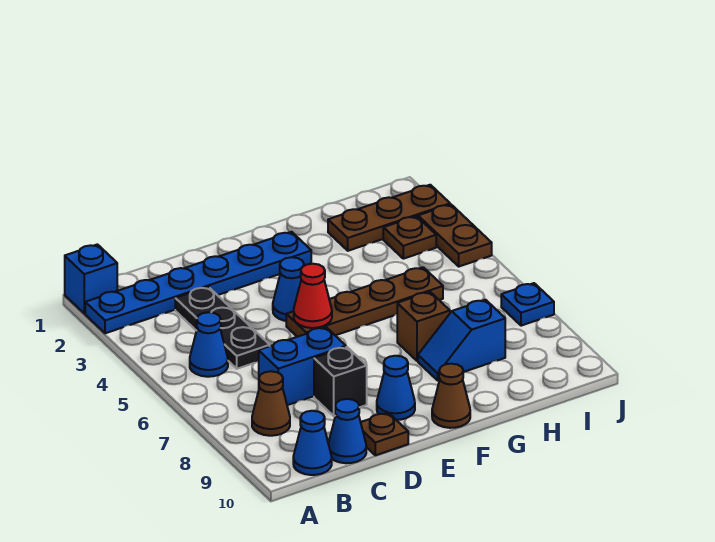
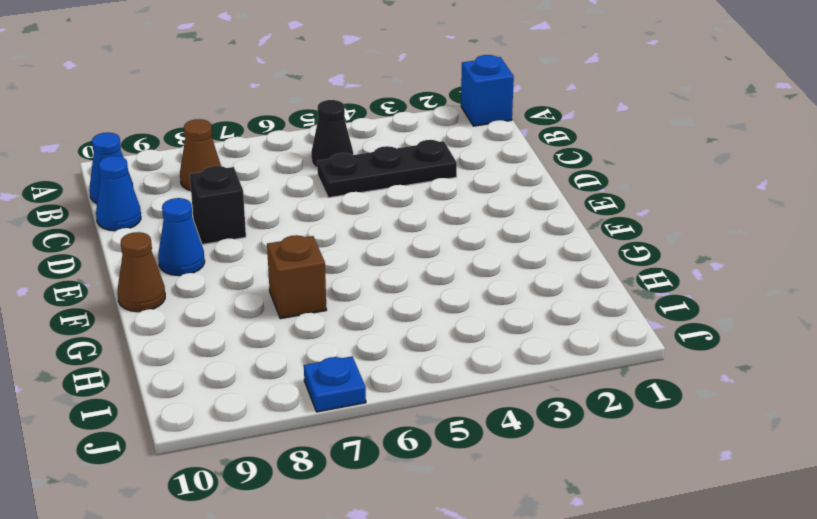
black cone B5 level 1 -> blue cone B5 level 1
none -> blue plate A2:F2 level 1
none -> blue brick C7:D7 level 1
none -> brown plate D10 level 1

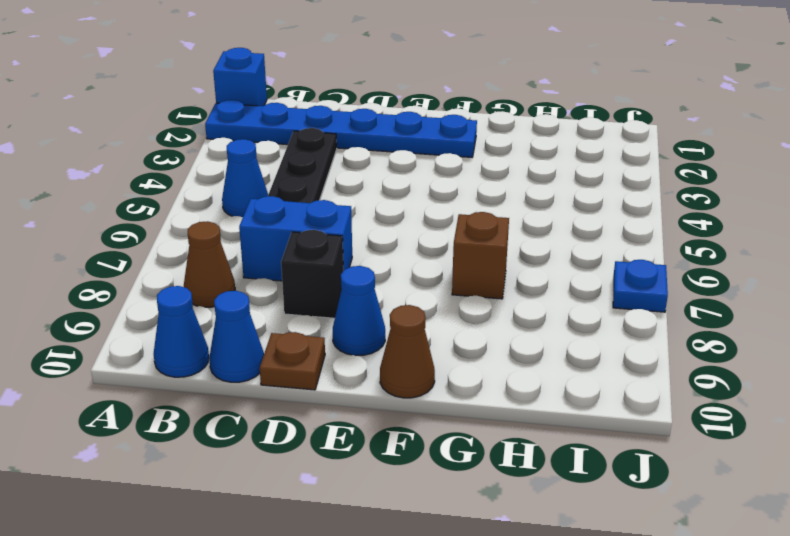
none -> blue cone E4 level 1
none -> brown plate E5:H5 level 1
none -> blue slope G8:H8 level 1 top H

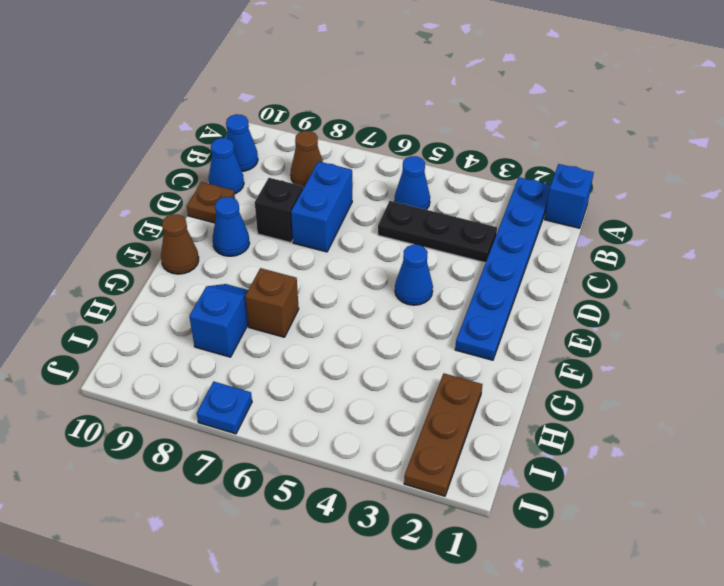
none -> brown plate E5:H5 level 1
none -> brown plate I3 level 1
none -> brown plate J3:J4 level 1

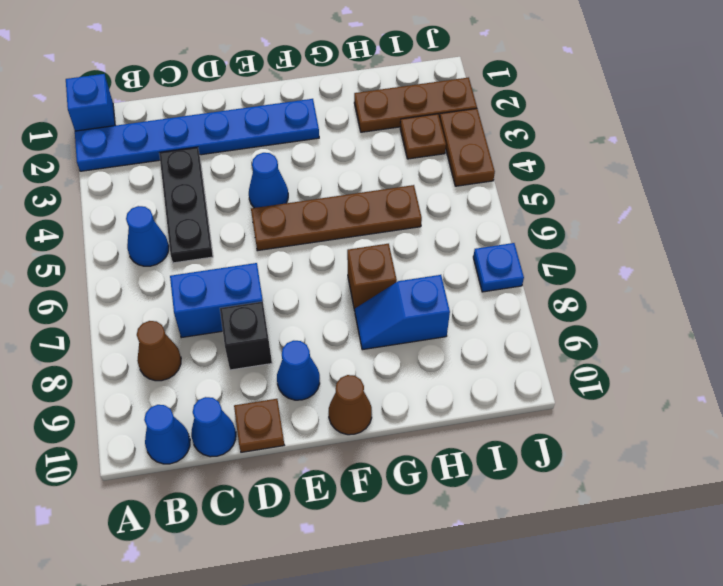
none -> red cone E5 level 2

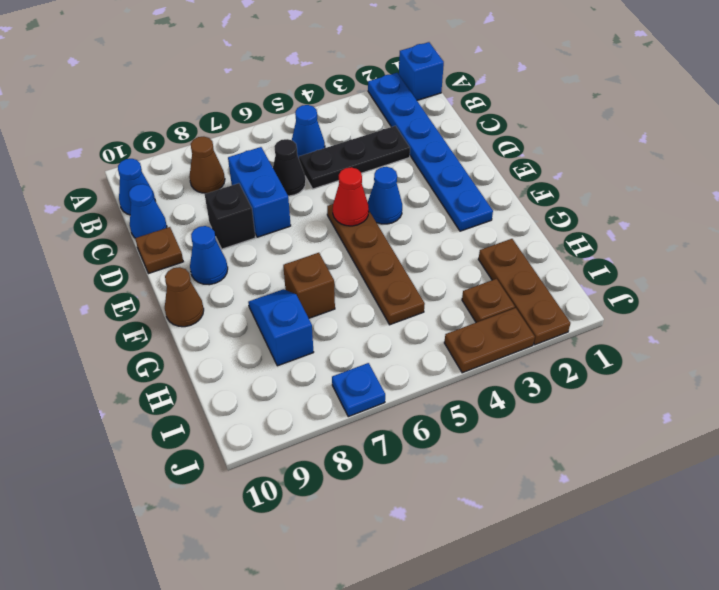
black cone C6 level 1 -> none

